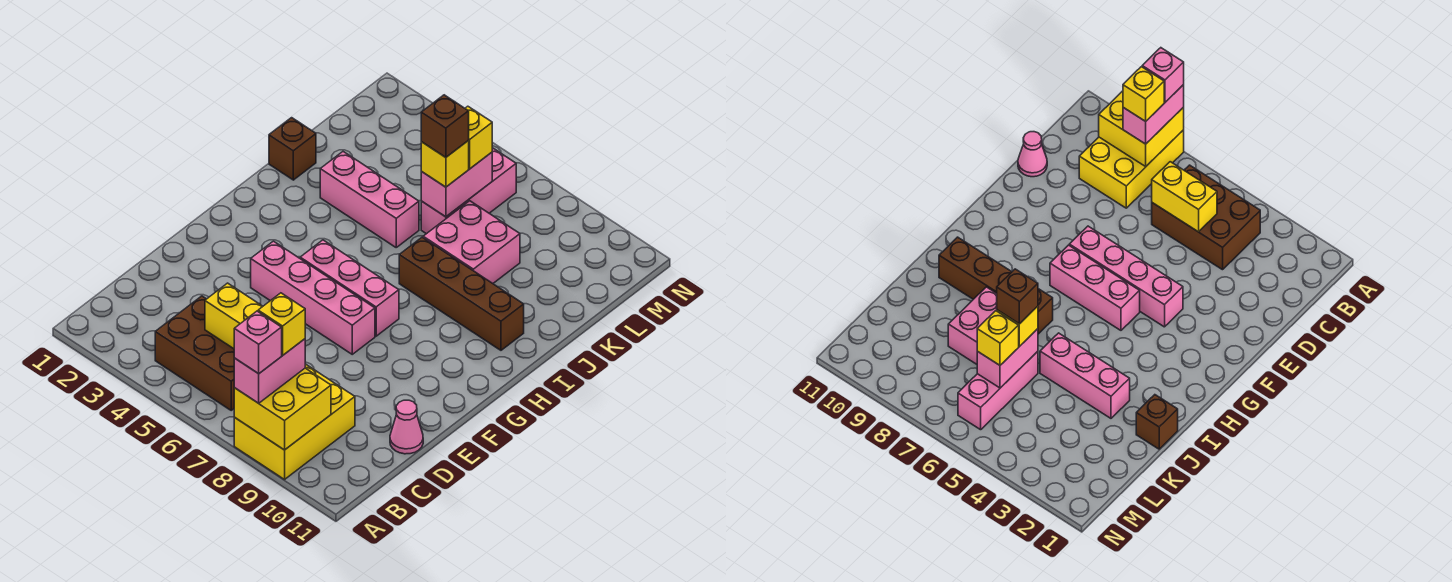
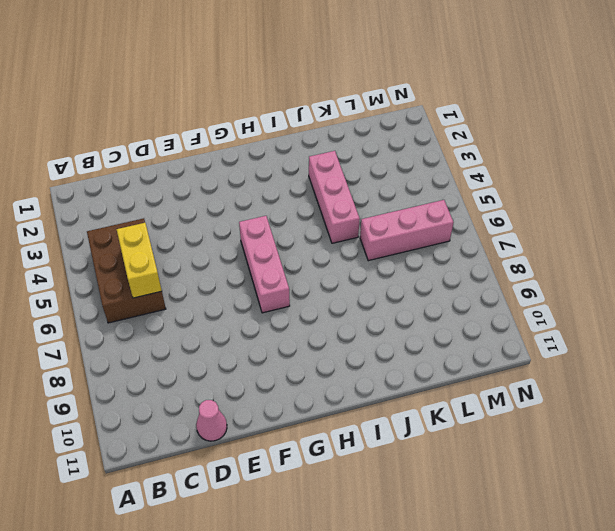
none -> yellow brick A8:C9 level 1
none -> pink brick F4:F7 level 1
none -> brown brick I7:I10 level 1

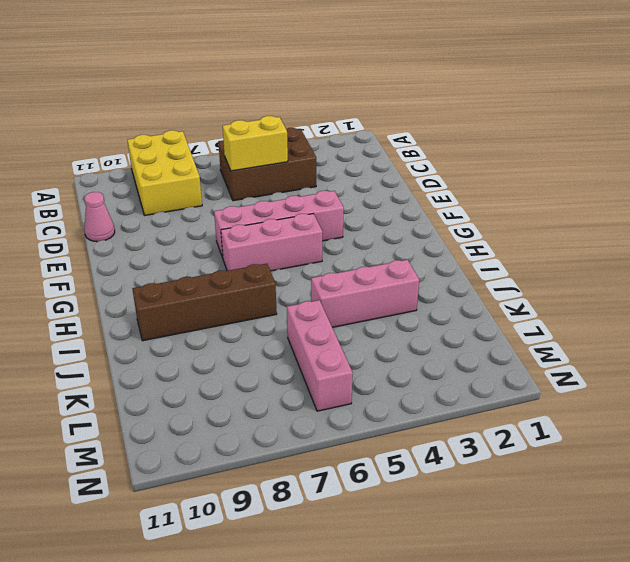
none -> brown brick J1 level 1
none -> pink brick J7:K8 level 1
none -> yellow brick A8:B9 level 2

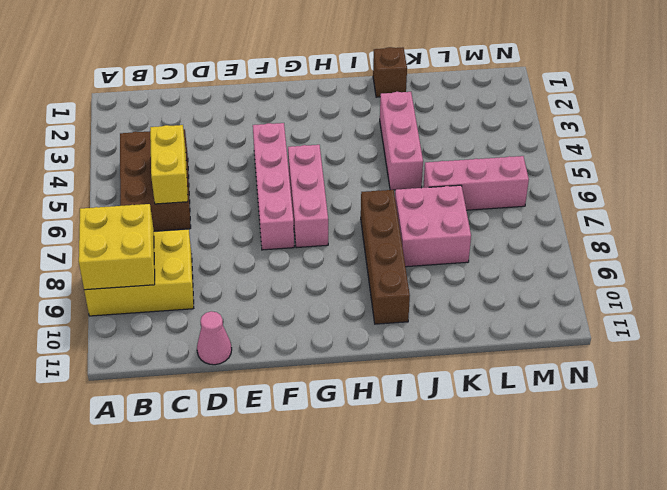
none -> pink brick K6:L6 level 2
none -> pink brick A8:B8 level 3
none -> yellow brick K6 level 3

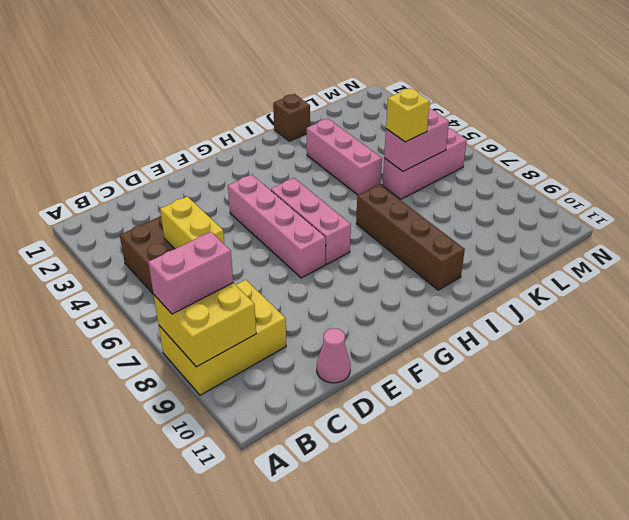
none -> pink brick J7:K8 level 1
none -> yellow brick L6 level 3
none -> pink brick A8 level 4

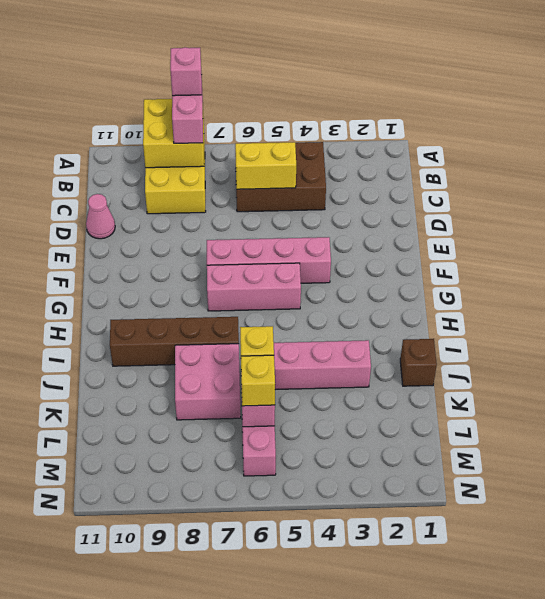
none -> yellow brick B8 level 4
none -> brown brick K6 level 4

